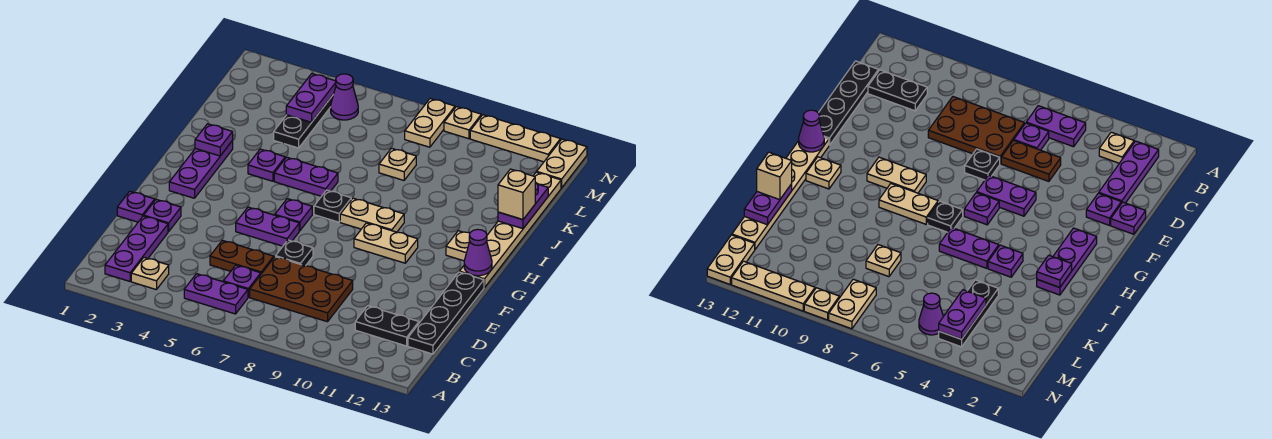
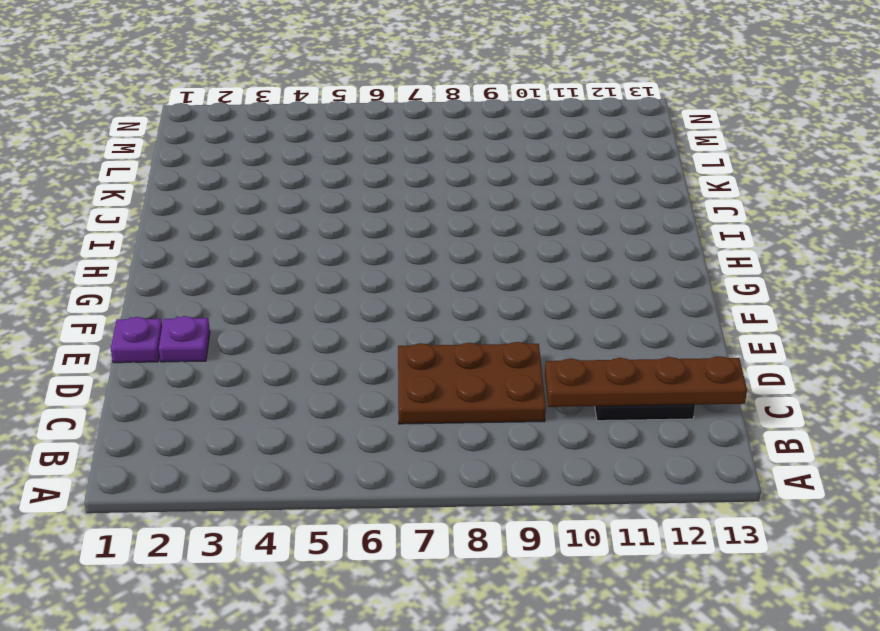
brown plate C10:C13 level 2 -> none
none -> purple plate B2:D2 level 1
none -> tan plate B3 level 1
none -> purple plate B5:B6 level 1
none -> purple plate C6 level 1

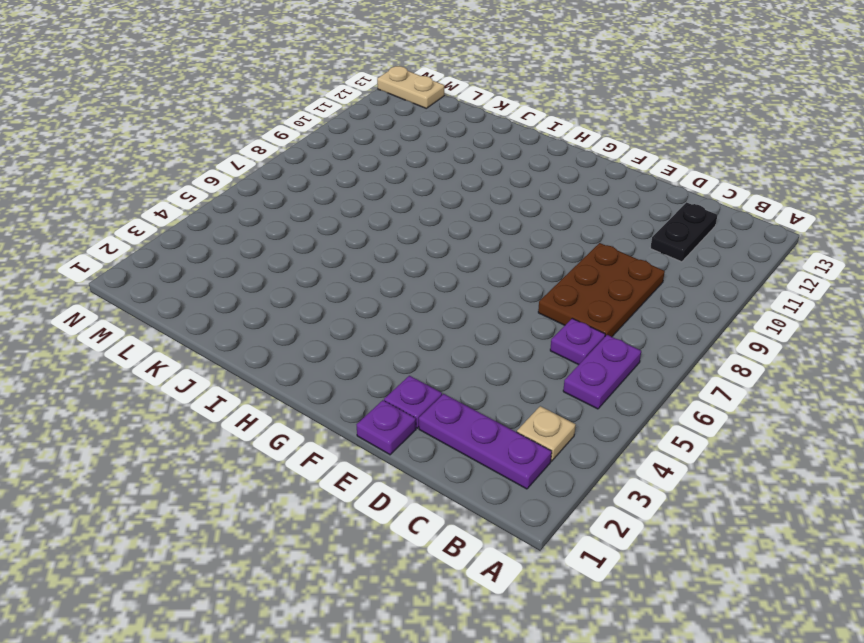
none -> black plate C13:F13 level 1
none -> brown plate D5:D6 level 1
none -> black plate E7 level 1
none -> purple plate F5:F6 level 1

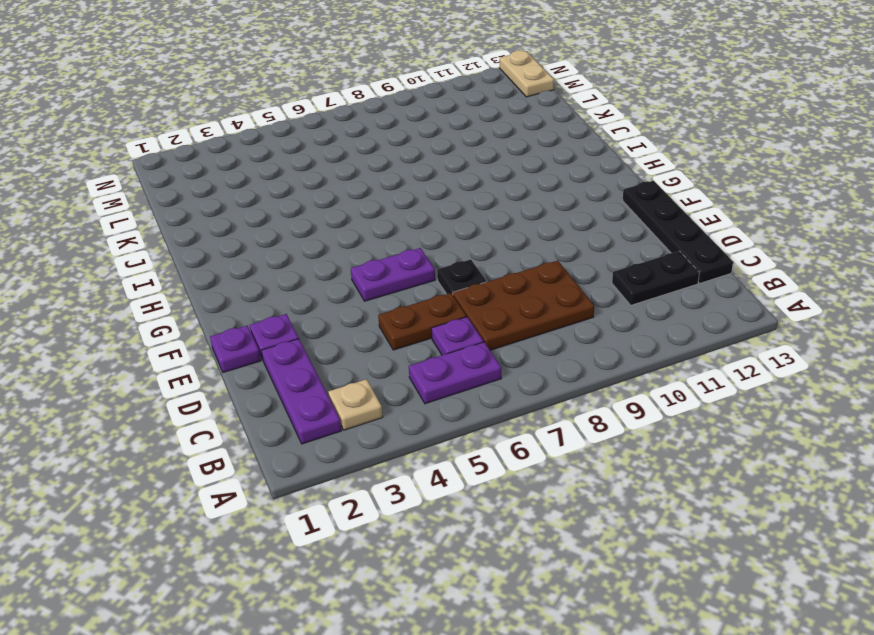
none -> purple plate G2:I2 level 1
none -> purple plate G6 level 1
none -> tan plate G9:G10 level 1
none -> tan plate G13:L13 level 1

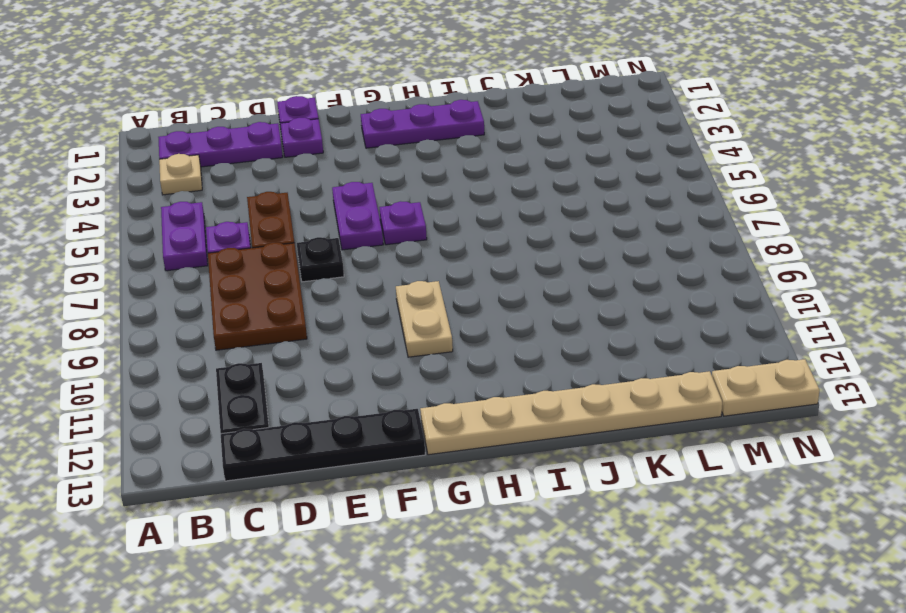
none -> black plate H7 level 1
none -> tan plate H8:H9 level 1
none -> tan plate H12 level 1
none -> purple plate I4 level 1

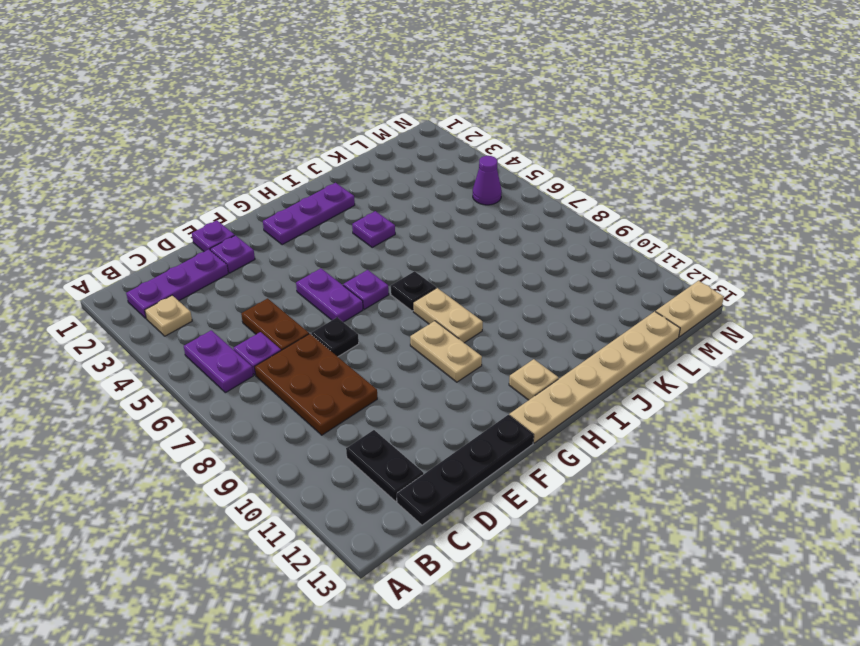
none -> purple plate I5:I6 level 1
none -> black plate K4:M4 level 1
none -> tan plate K8 level 1
none -> tan plate M8:N8 level 1

